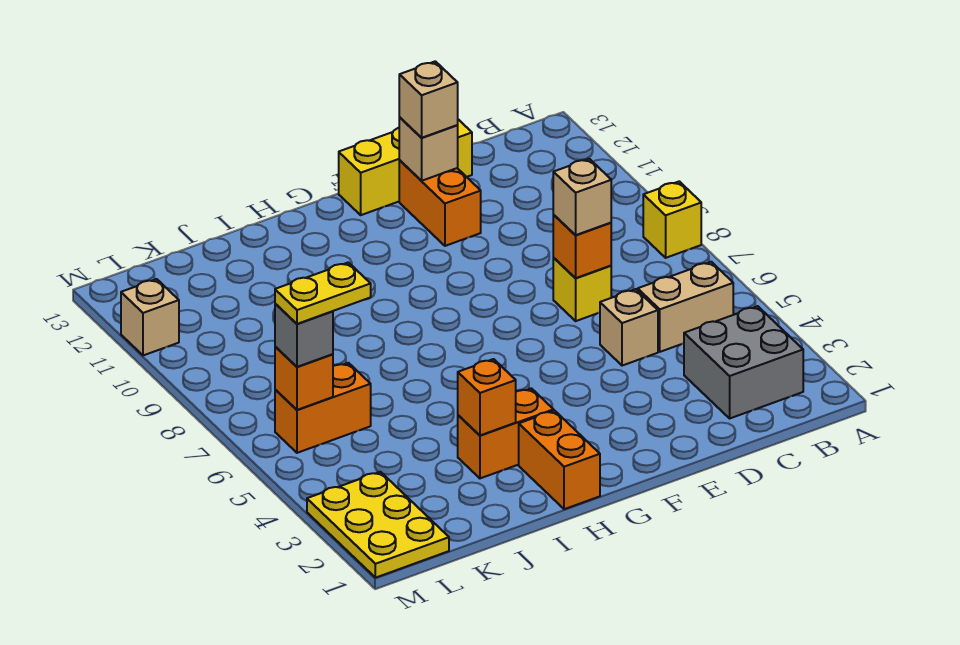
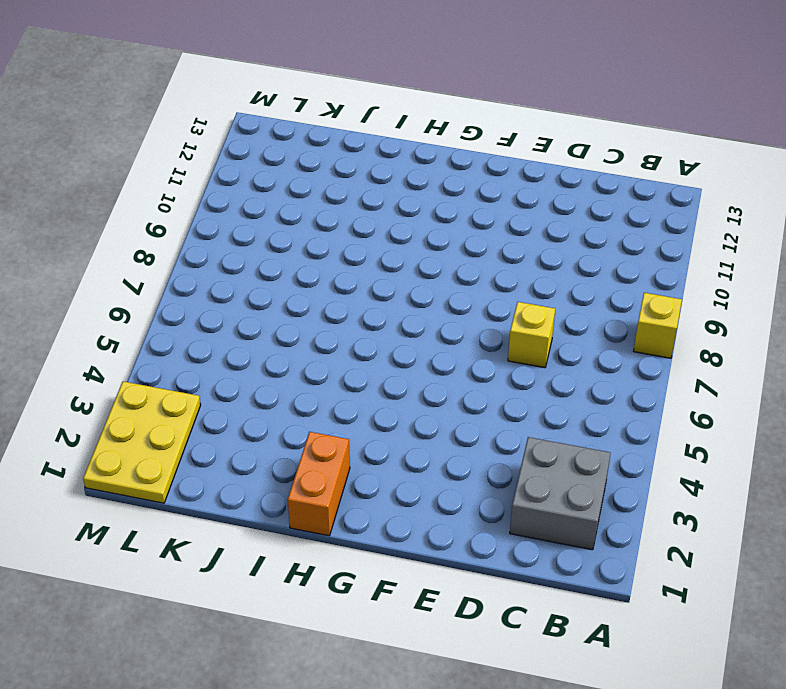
none -> tan brick B5:C5 level 1
none -> tan brick D5 level 1
none -> yellow brick D13:F13 level 1

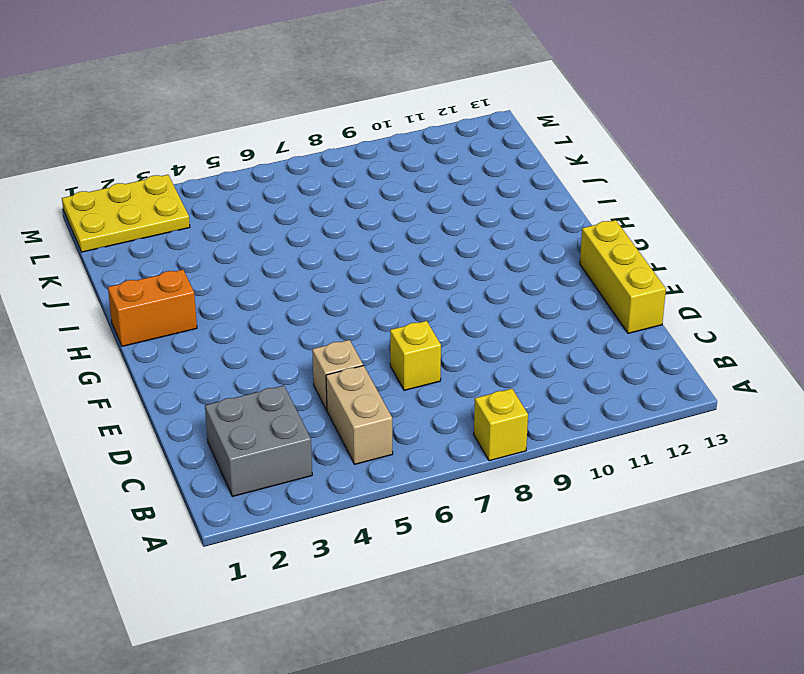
none -> orange brick E11:E12 level 1
none -> orange brick H3:I3 level 1
none -> orange brick K6:L6 level 1

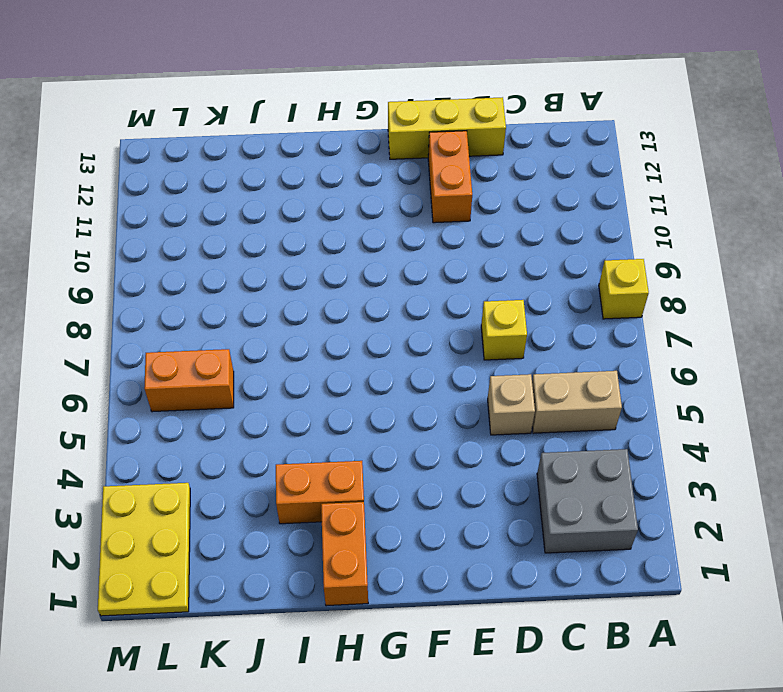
none -> tan brick M11 level 1
none -> orange brick D7 level 2
none -> tan brick E12 level 2

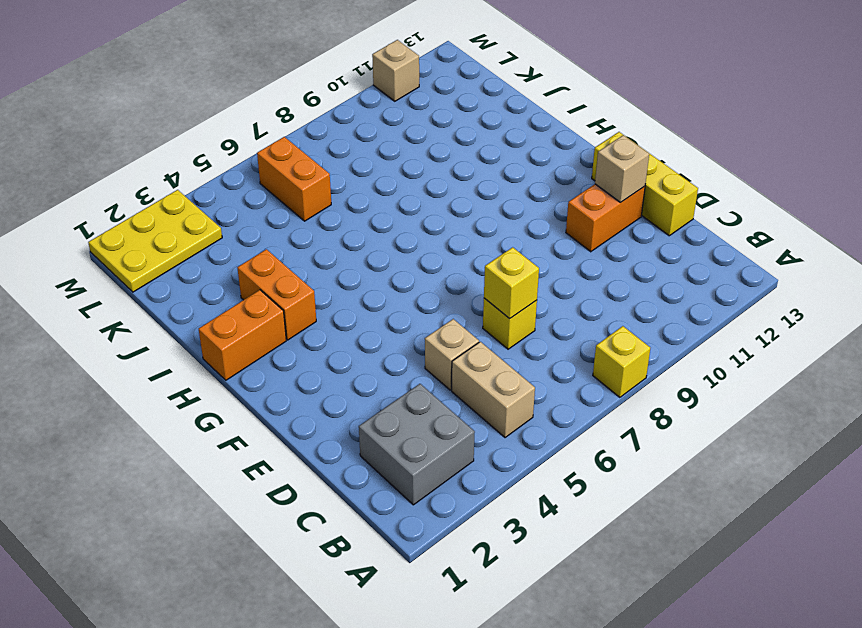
yellow brick D7 level 2 -> orange brick D7 level 2
none -> orange brick I3 level 2
none -> orange brick L6 level 2
none -> tan brick D7 level 3

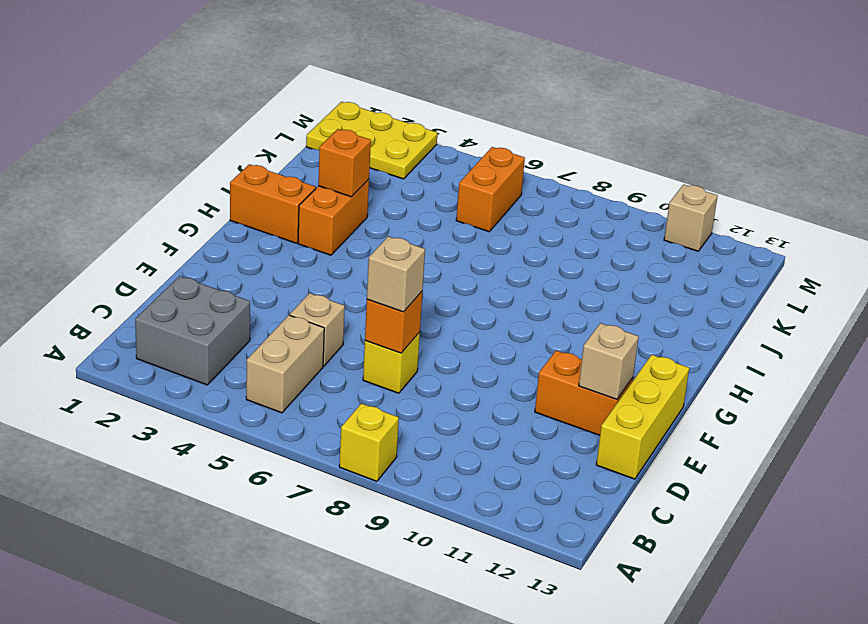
none -> orange brick L6 level 2
none -> tan brick E12 level 3
none -> grey brick L6 level 3

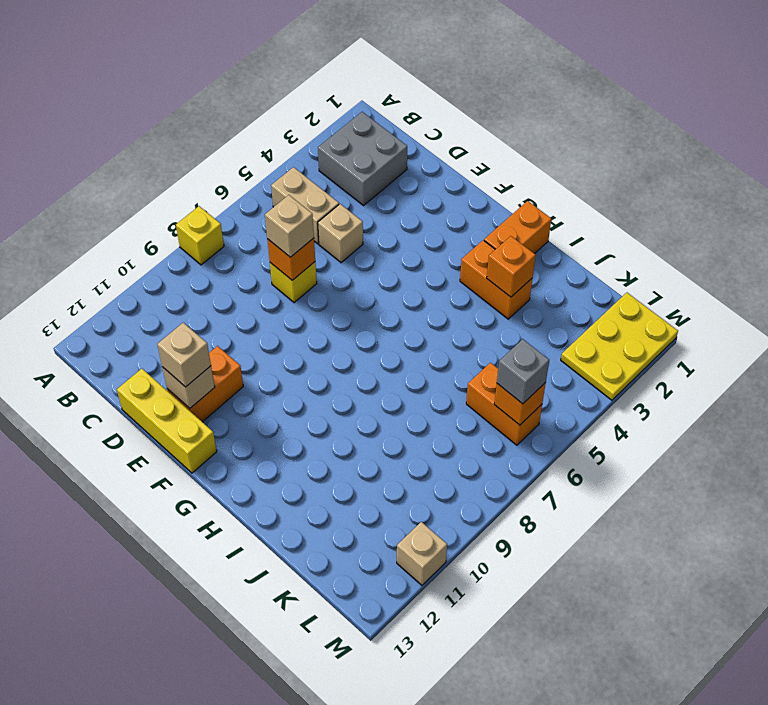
none -> yellow plate K6:L6 level 4

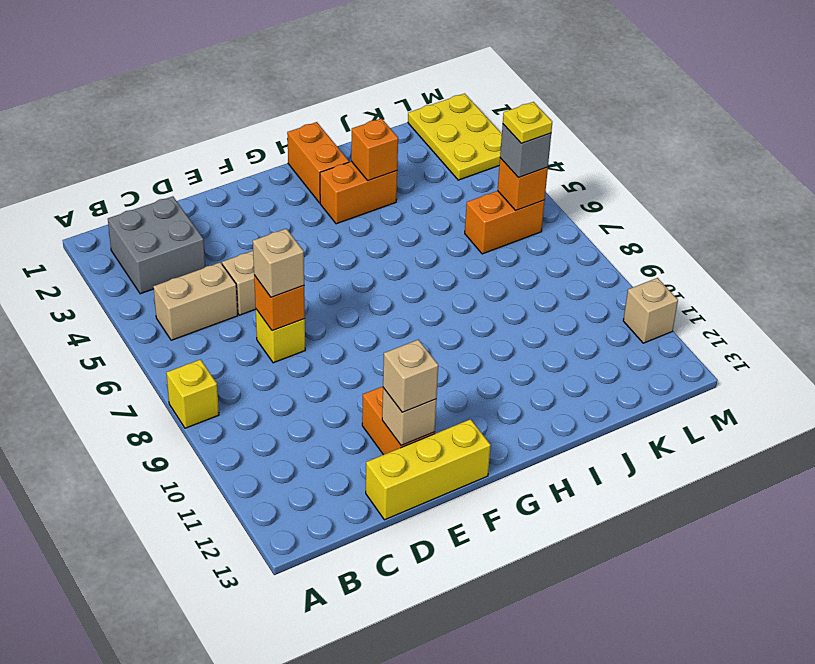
yellow plate L6 level 4 -> yellow plate K6:L6 level 4

